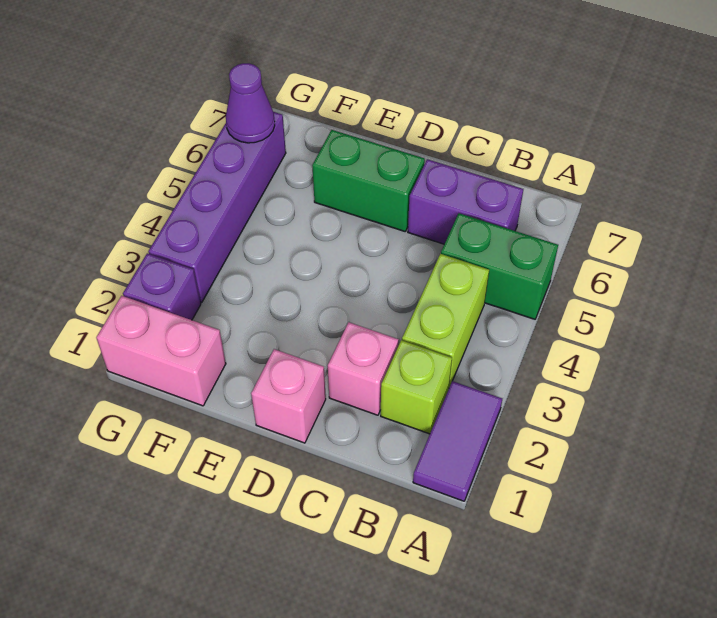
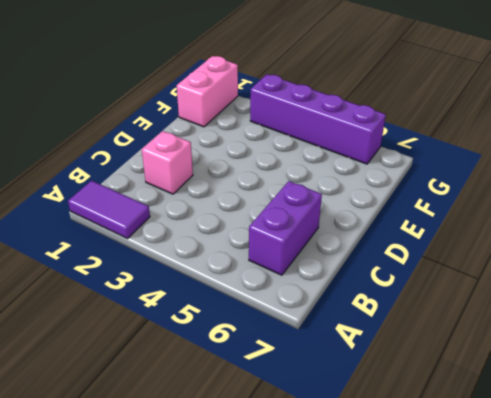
none -> green brick A5:B5 level 1
none -> lime brick B2 level 1
none -> lime brick B3:B4 level 1

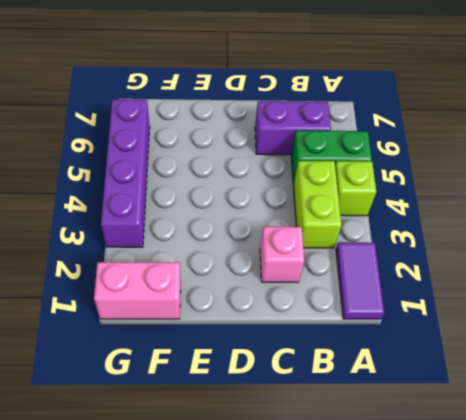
lime brick A4 level 1 -> lime brick B2 level 1
none -> pink brick D1 level 1
none -> green brick D6:E6 level 1
none -> purple brick G2 level 1

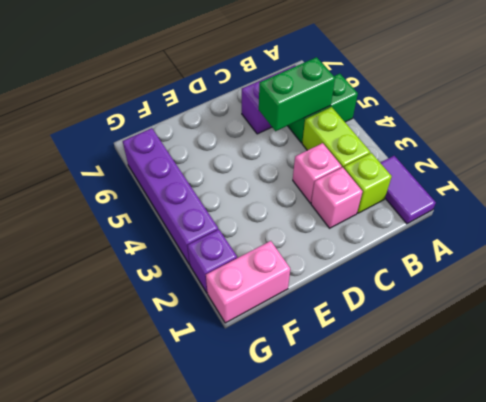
green brick B5:C5 level 2 -> green brick D6:E6 level 1
pink brick C3 level 1 -> pink brick D1 level 1
none -> purple cone G6 level 2

